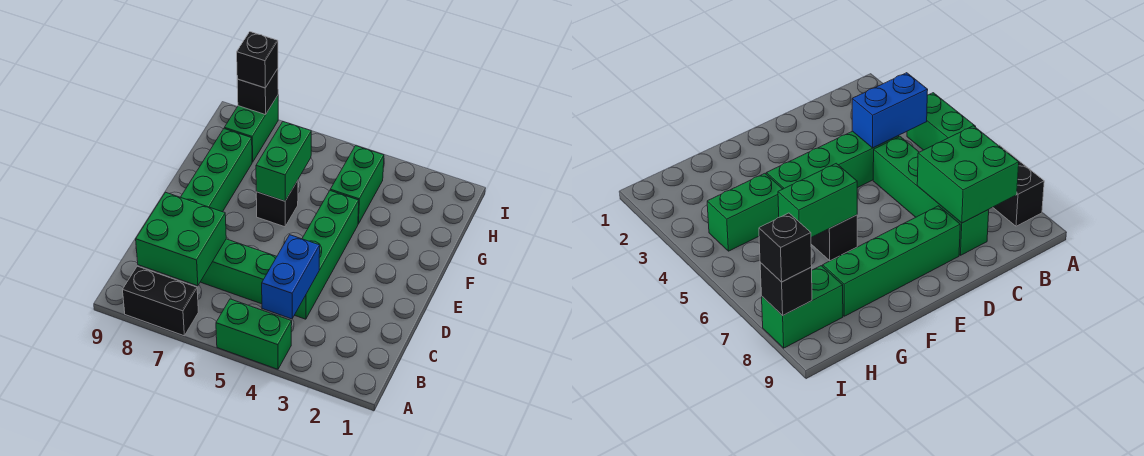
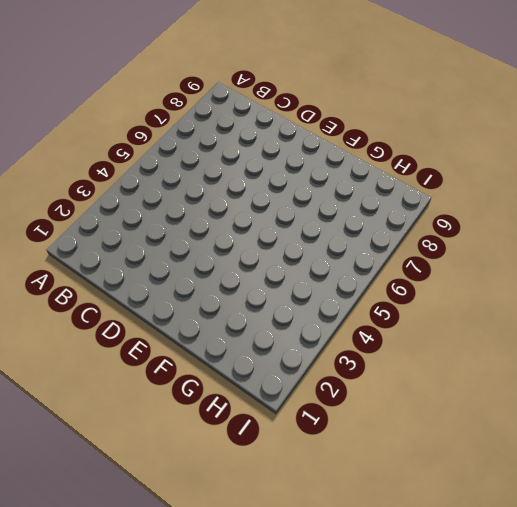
none -> green brick A4:A5 level 1
none -> black brick A7:A8 level 1
none -> green brick C4:F4 level 1

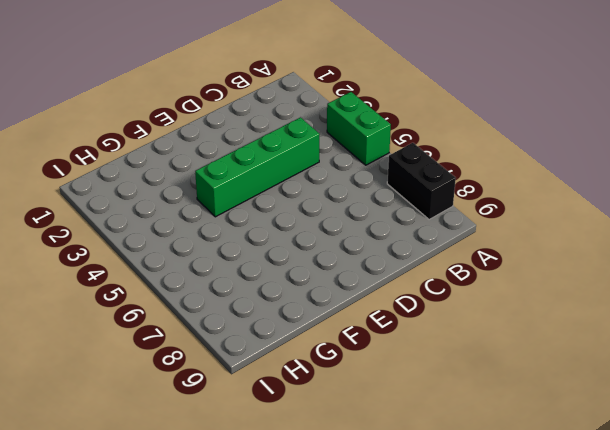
none -> green brick C5:C8 level 1
none -> green brick D8:G8 level 1
none -> black brick F6 level 1

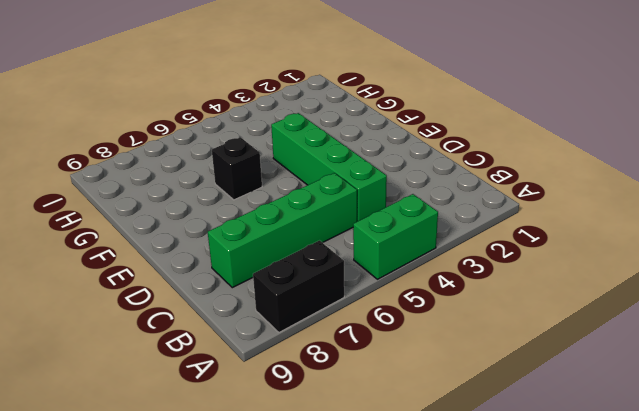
none -> green brick D8:G8 level 1
none -> green brick G4:H4 level 1
none -> green brick H8:I8 level 1

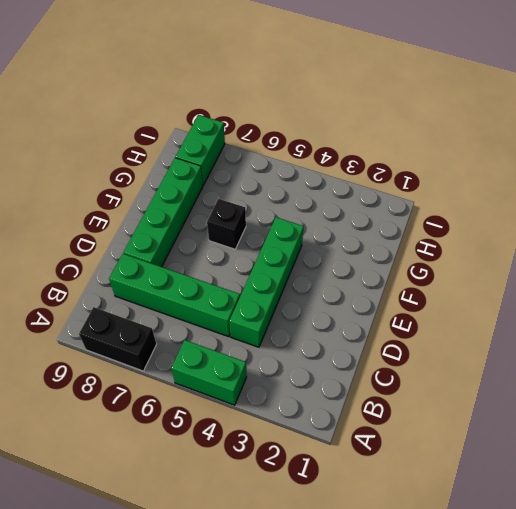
none -> green brick G4:H4 level 1
none -> blue brick B4:C4 level 2
none -> green brick B7:C8 level 2

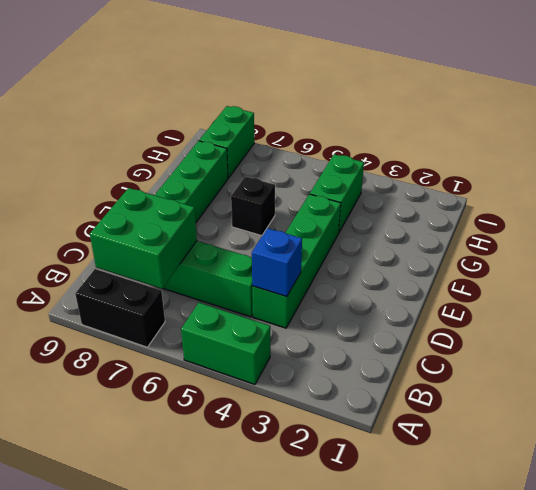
blue brick C4 level 2 -> blue brick B4:C4 level 2
none -> green brick F6:G6 level 2
none -> black brick I8 level 2
none -> black brick I8 level 3

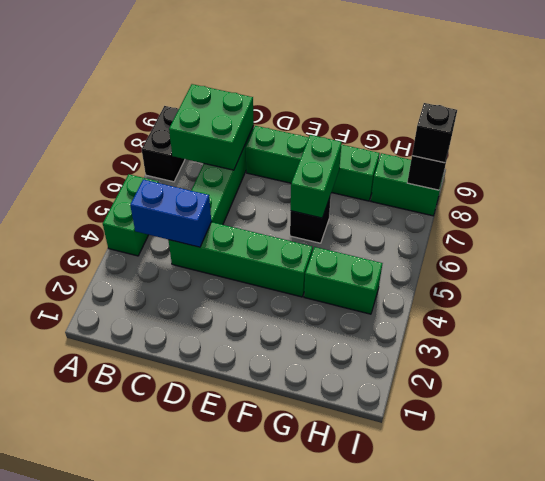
green brick F6:F7 level 2 -> green brick F6:G6 level 2

